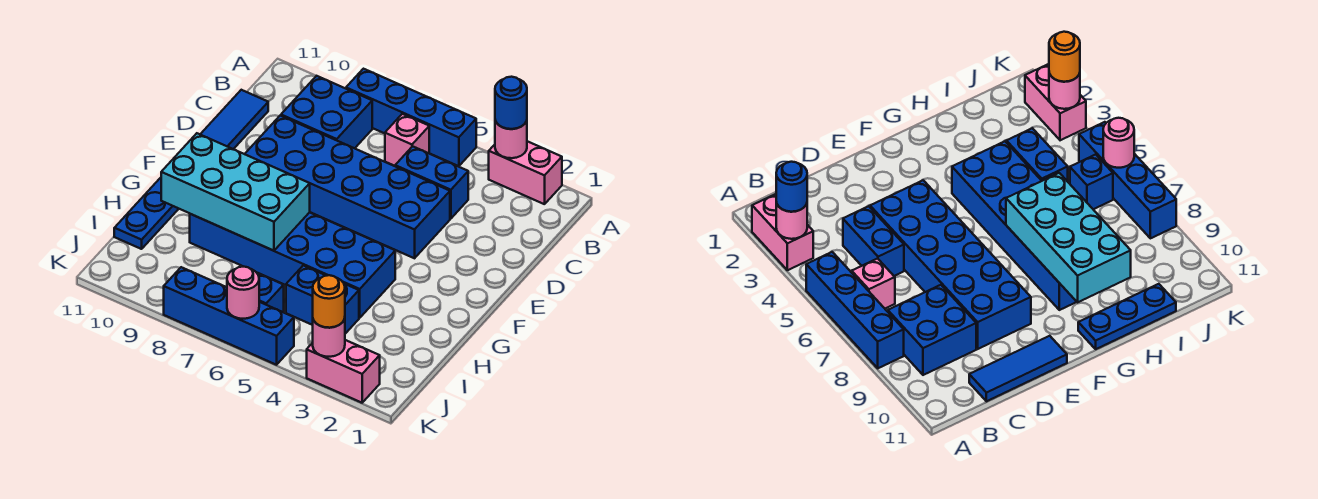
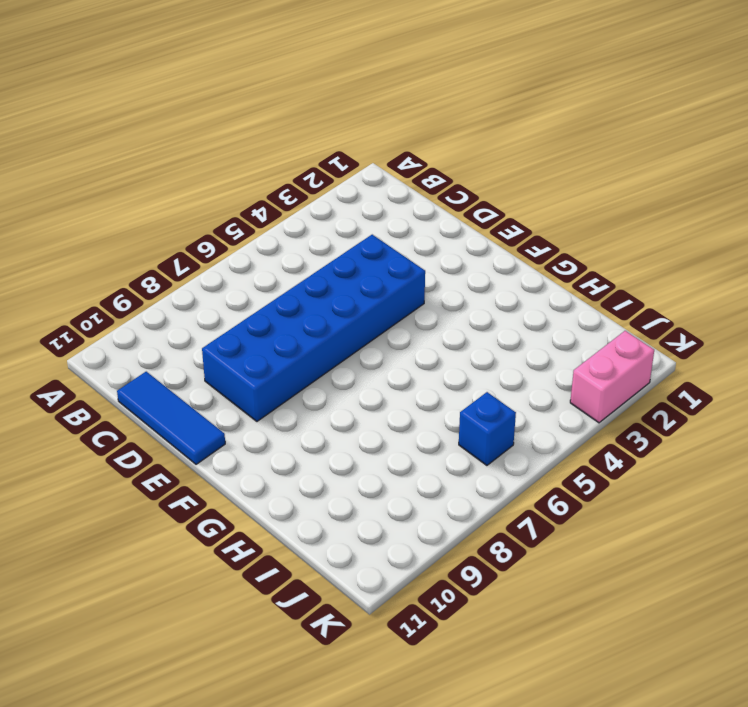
none -> pink brick A2:A3 level 1
none -> blue brick A5:A8 level 1
none -> pink brick B6 level 1

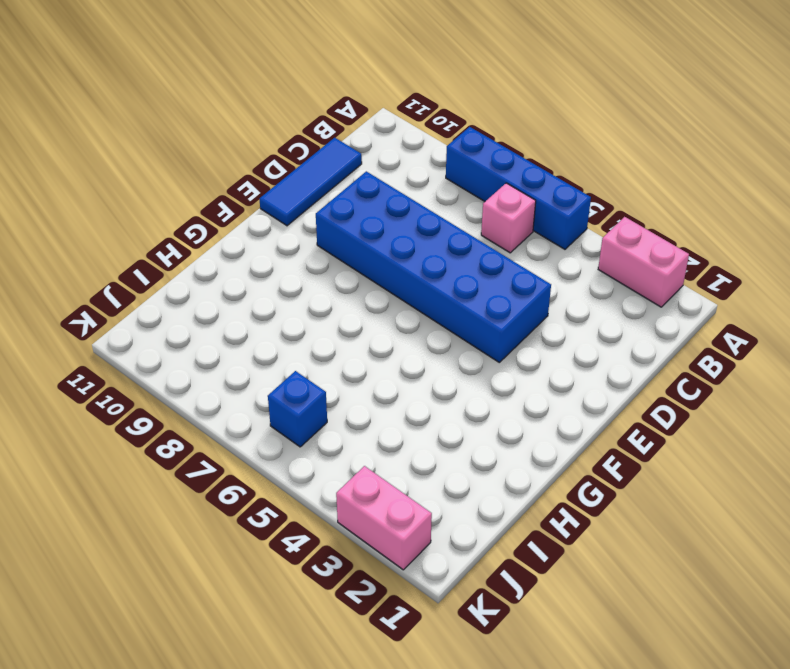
none -> blue brick B8:C9 level 1
none -> blue brick C4:C5 level 1
none -> blue brick G4:H9 level 1

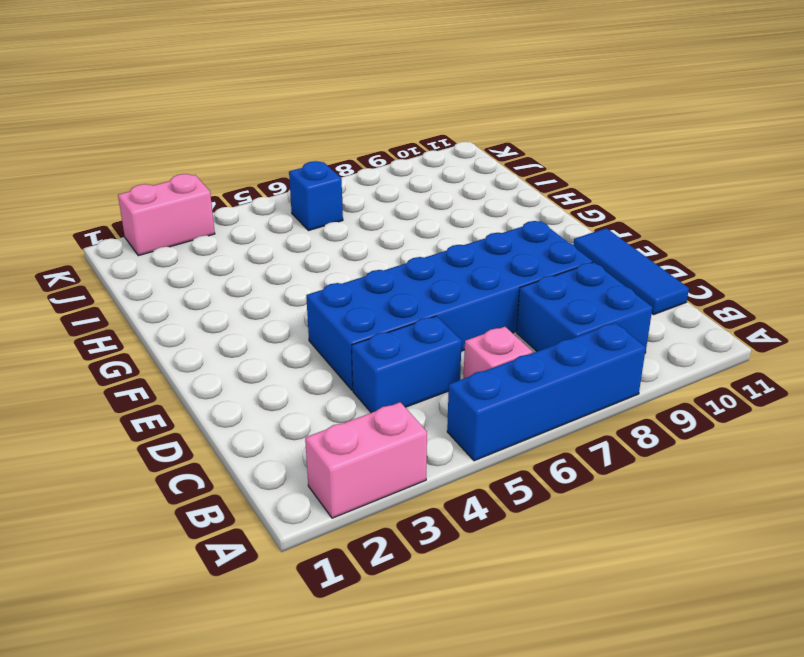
none -> blue brick G4:H9 level 1
none -> blue plate G11:I11 level 1
none -> blue brick I4:I5 level 1

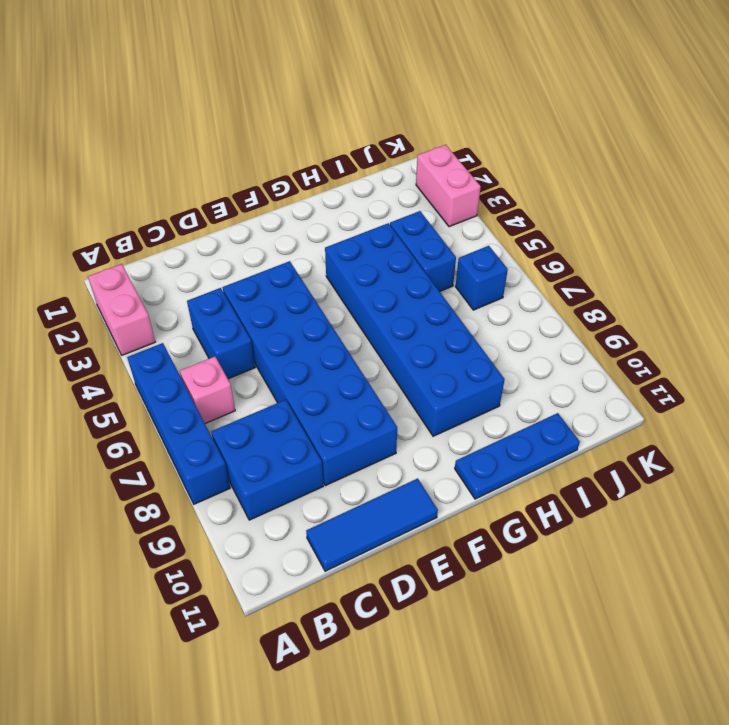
none -> blue brick K5:K8 level 1
none -> pink round brick A3 level 2
none -> cyan brick G7:H10 level 2

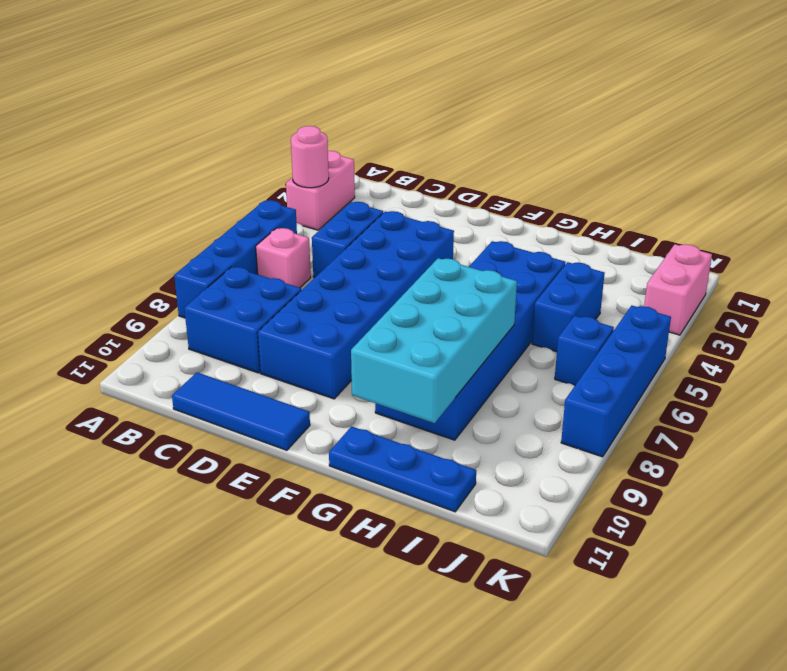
none -> pink round brick K3 level 2
none -> pink round brick K6 level 2
none -> blue round brick A3 level 3

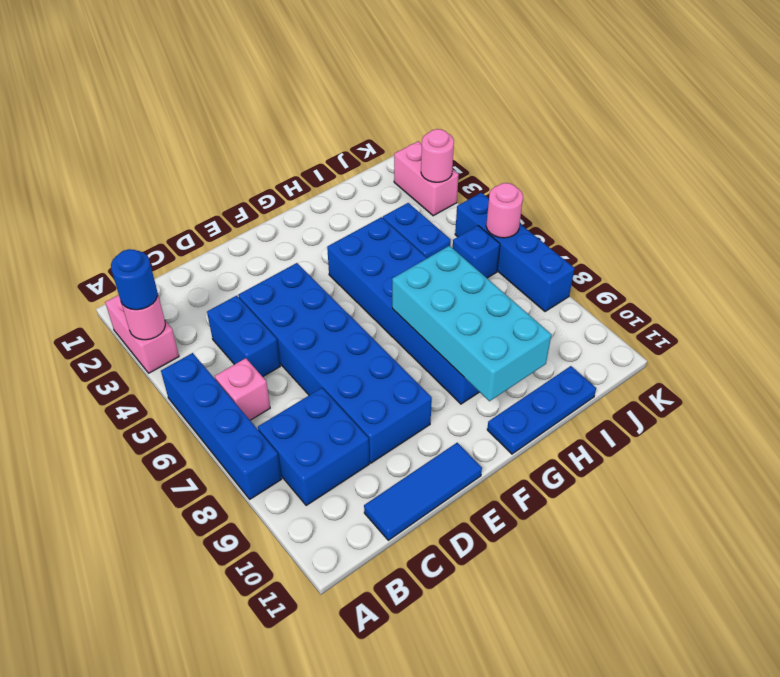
none -> orange round brick K3 level 3

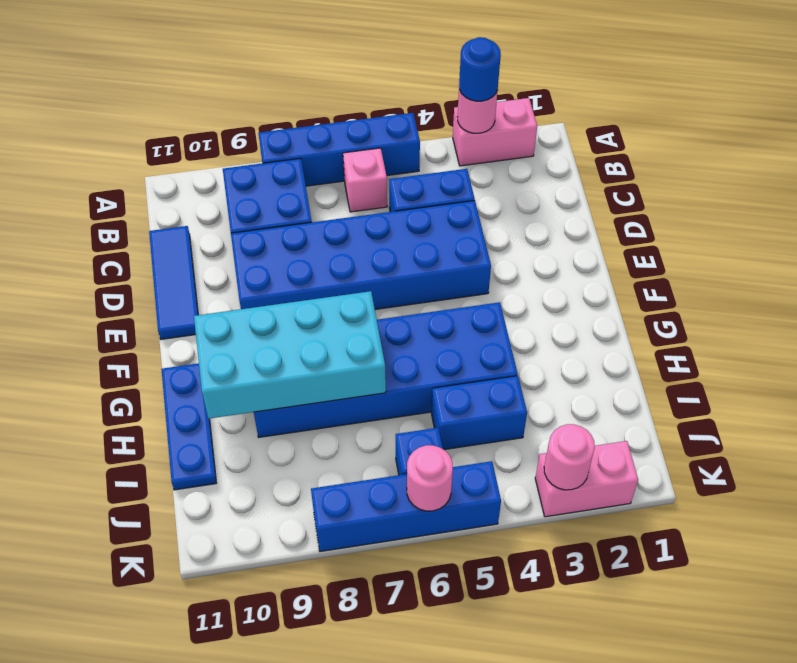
none -> orange round brick K3 level 3

